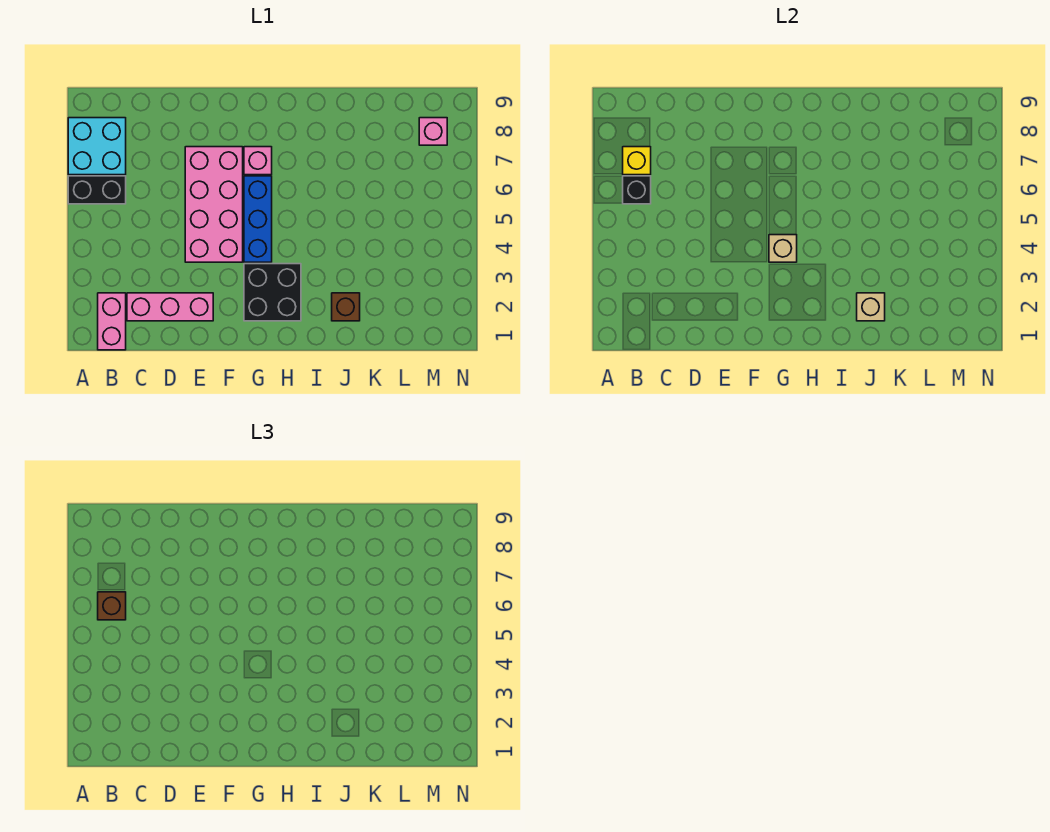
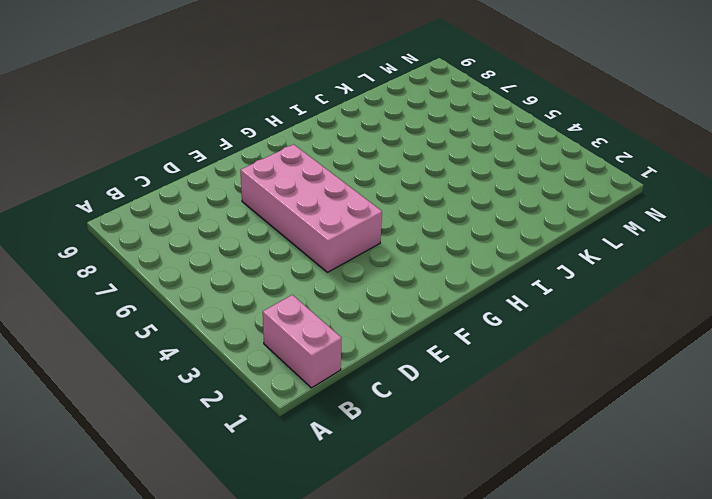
none -> black brick A6:B6 level 1
none -> cyan brick A7:B8 level 1
none -> pink brick C2:E2 level 1

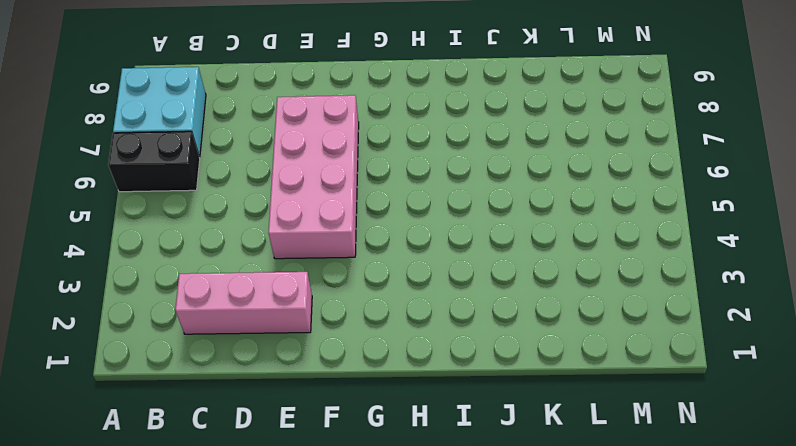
none -> pink brick B1:B2 level 1
none -> black brick G2:H3 level 1
none -> blue brick G4:G6 level 1

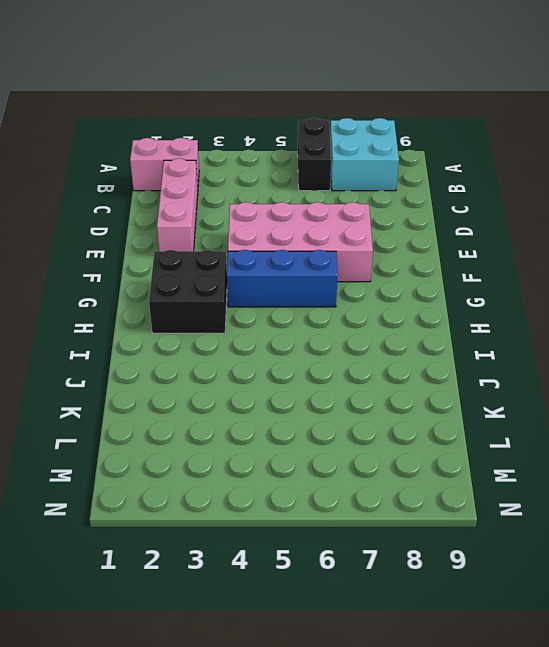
none -> pink brick G7 level 1
none -> brown brick J2 level 1
none -> pink brick M8 level 1

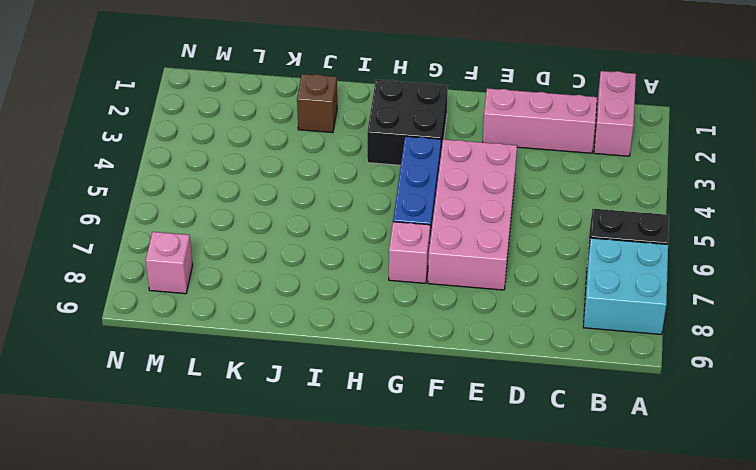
none -> black brick B6 level 2
none -> yellow brick B7 level 2
none -> tan brick G4 level 2

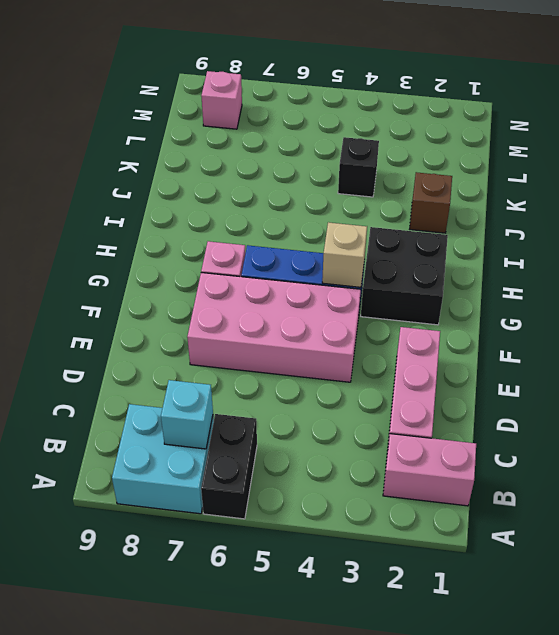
cyan brick B7 level 2 -> yellow brick B7 level 2
black brick K4 level 1 -> black brick B6 level 2
none -> tan brick J2 level 2
none -> brown brick B6 level 3

